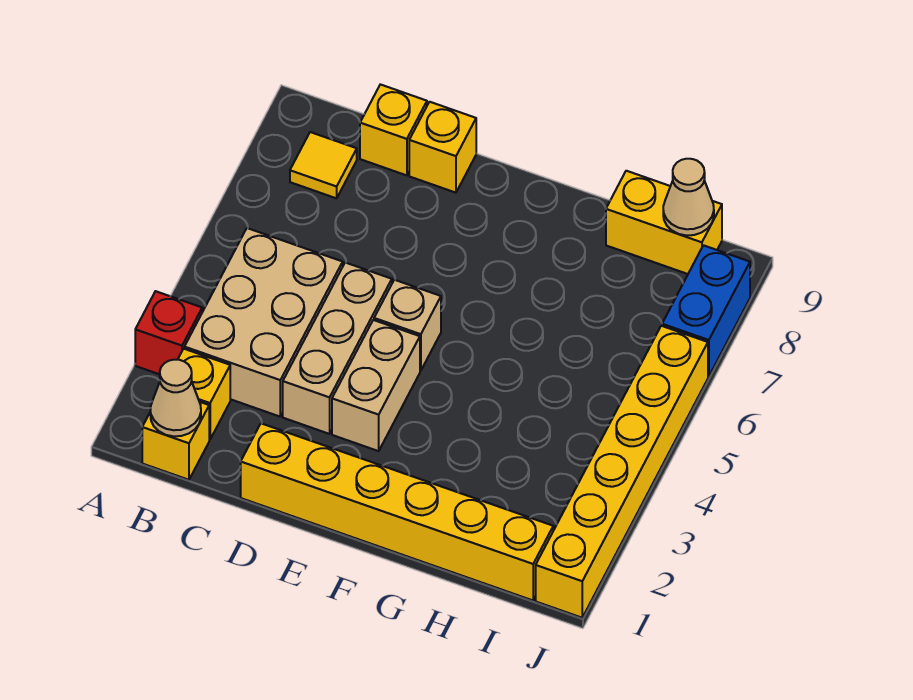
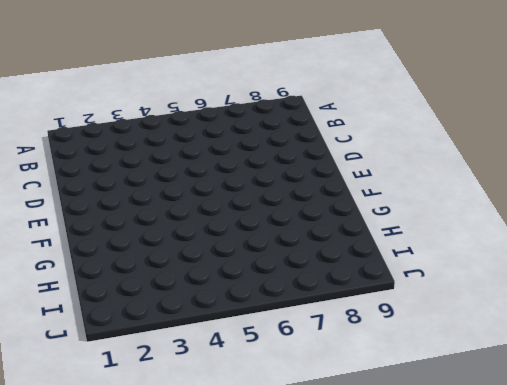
none -> red brick A3 level 1
none -> yellow brick B1 level 1
none -> yellow brick B2 level 1

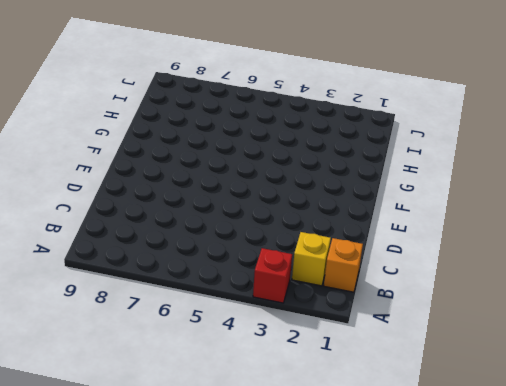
orange brick B1 level 1 -> yellow brick B1 level 1
none -> tan brick B3:C5 level 1
none -> yellow tile B8 level 1
none -> yellow brick C9 level 1

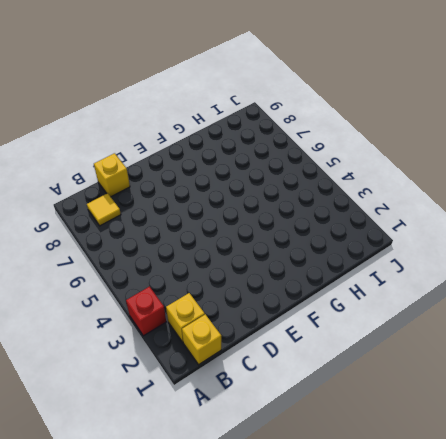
none -> tan brick B3:C5 level 1
none -> yellow brick D1:I1 level 1
none -> tan brick D3:D5 level 1

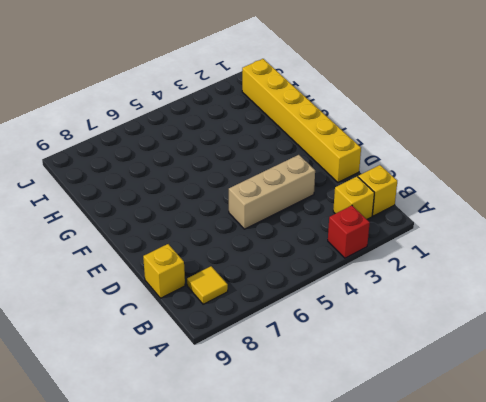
none -> tan brick B3:C5 level 1
none -> yellow brick D9 level 1
none -> tan brick E3:E4 level 1

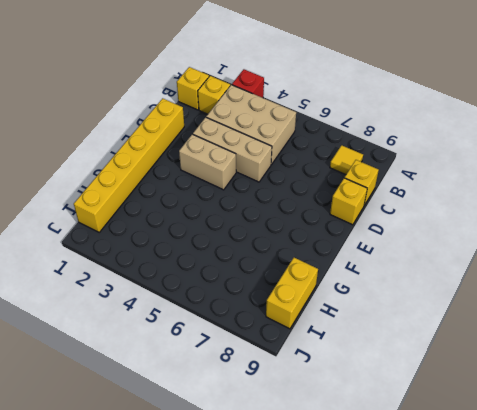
none -> tan brick E5 level 1
none -> yellow brick J1:J6 level 1
none -> blue brick J7:J8 level 1

